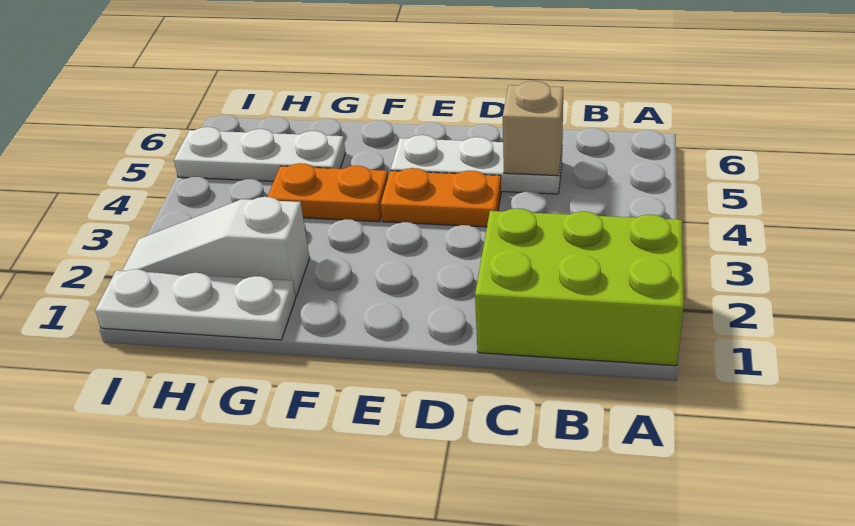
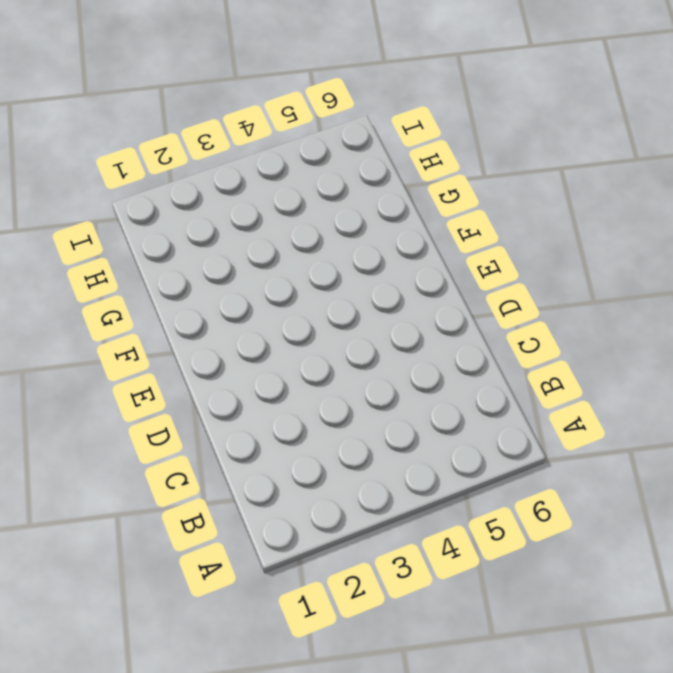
none -> lime brick A1:C2 level 1
none -> white plate C5:E5 level 1

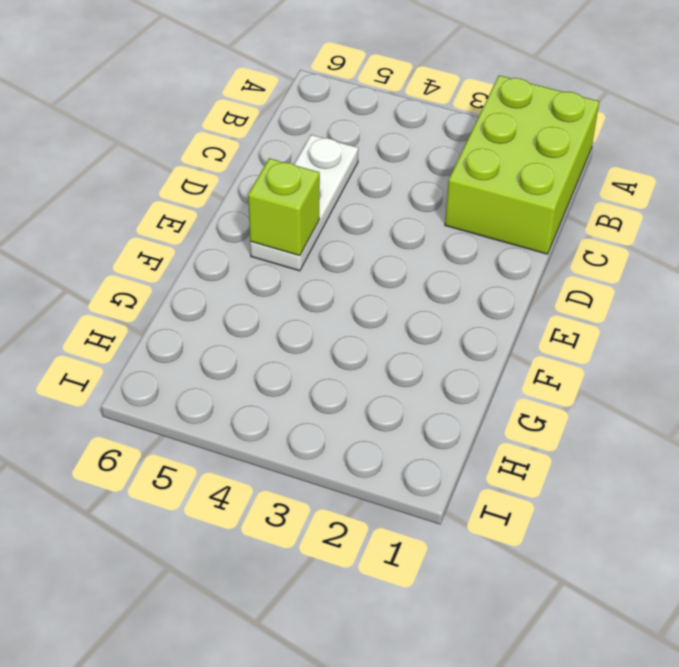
lime brick E5 level 2 -> none
none -> orange plate D4:E4 level 1
none -> orange plate F4:G4 level 1

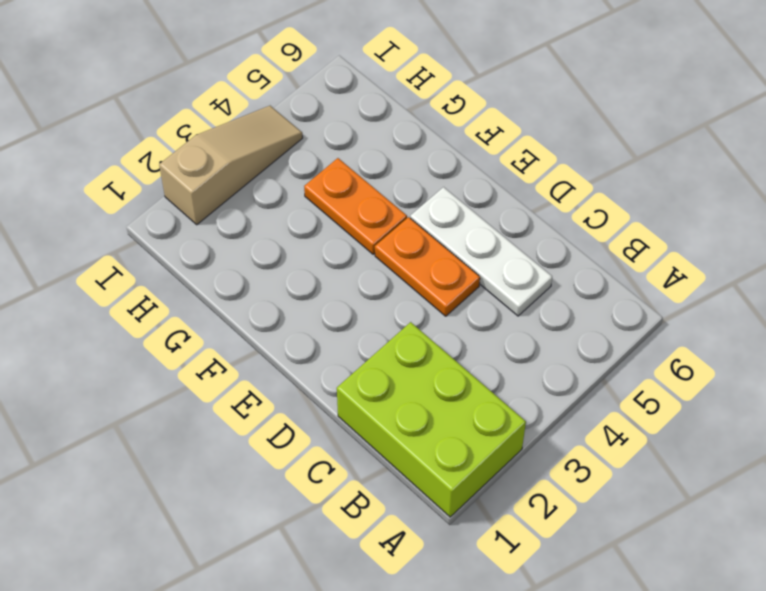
tan slope I2:I4 level 1 top 2 -> white slope G2:I2 level 1 top G
none -> white plate G1:I1 level 1
none -> white plate G5:I5 level 1

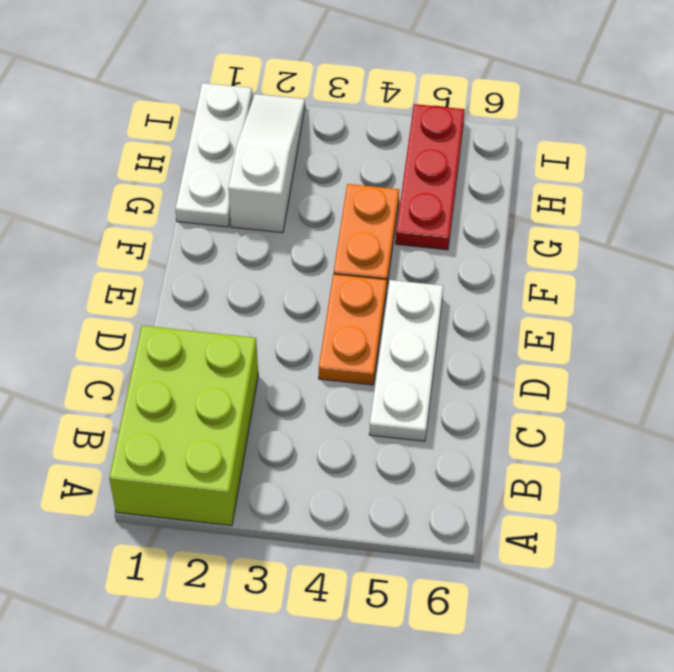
red plate G5:I5 level 1 -> white plate G5:I5 level 1
none -> tan brick C5 level 2

